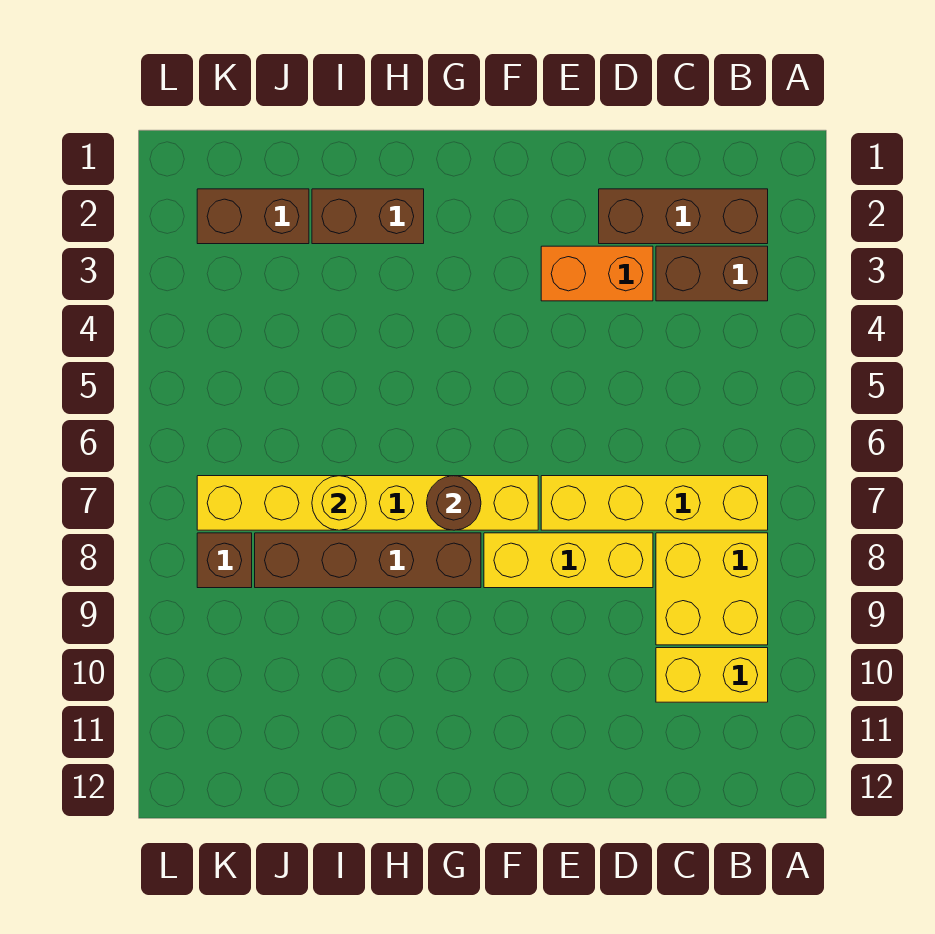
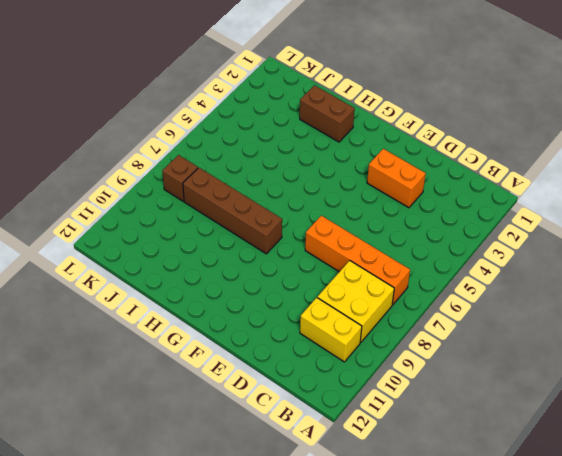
orange brick B7:E7 level 1 -> yellow brick B7:E7 level 1
none -> brown brick B2:D2 level 1
none -> brown brick B3:C3 level 1
none -> yellow brick D8:F8 level 1

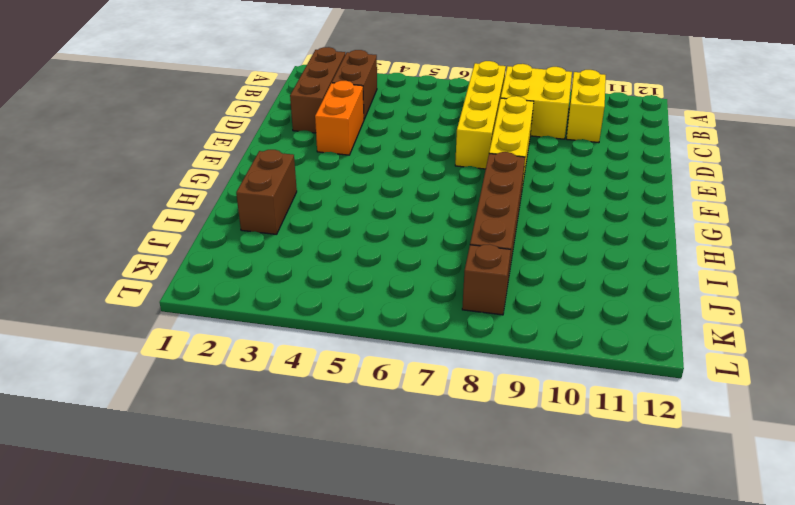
none -> yellow brick F7:K7 level 1
none -> brown brick J2:K2 level 1
none -> brown round brick G7 level 2

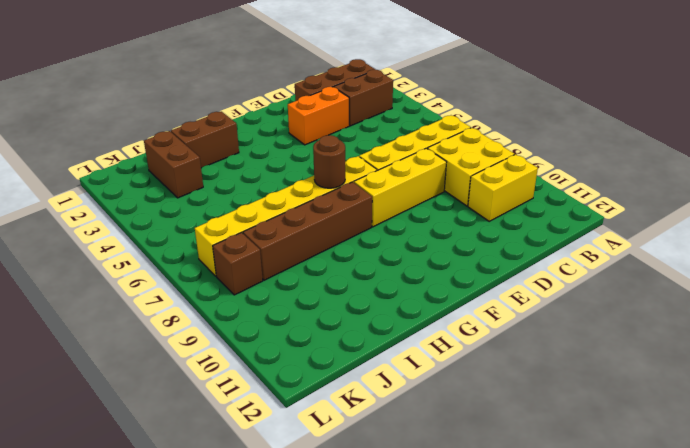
brown brick J2:J3 level 1 -> brown brick J2:K2 level 1
none -> yellow round brick I7 level 2

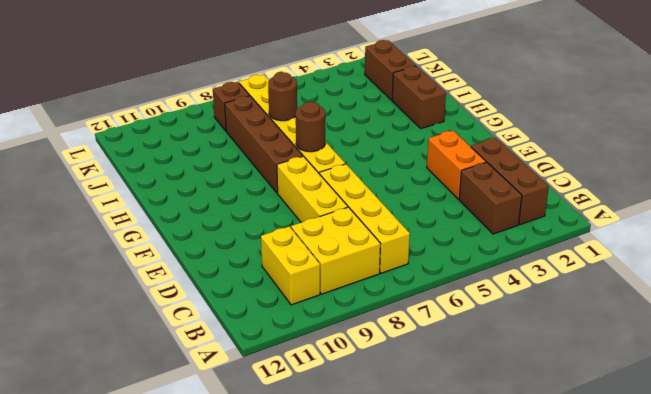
brown round brick I7 level 2 -> yellow round brick I7 level 2

